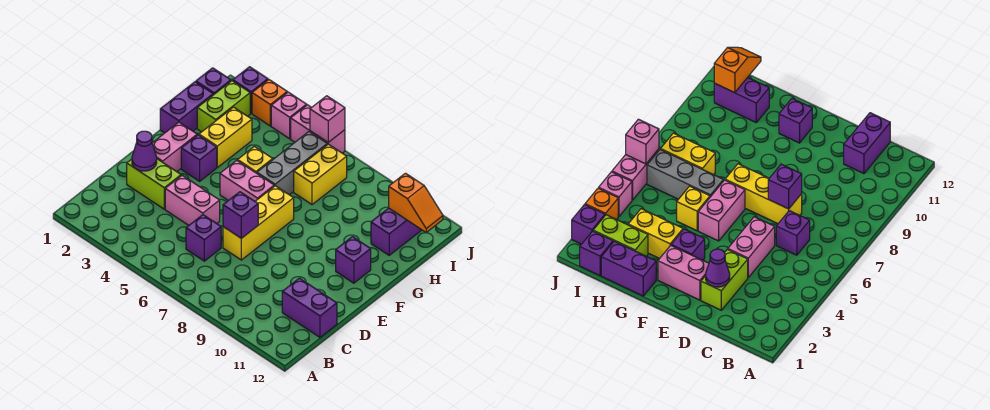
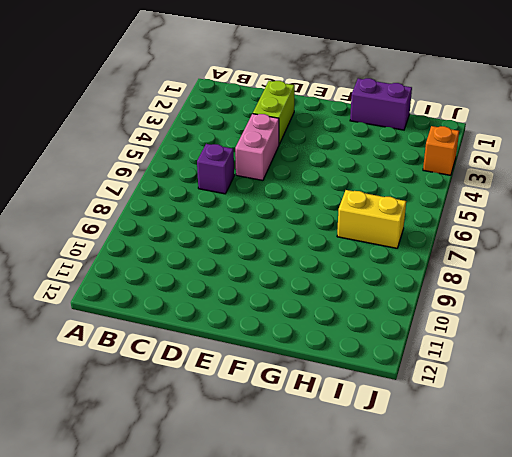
none -> purple brick C11:C12 level 1
none -> yellow brick D7:F7 level 1
none -> pink brick E2:F2 level 1

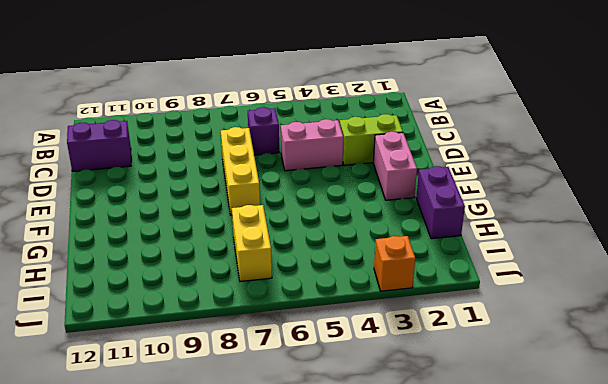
none -> purple brick F3 level 1
none -> pink brick F5:F6 level 1
none -> purple brick F11 level 1

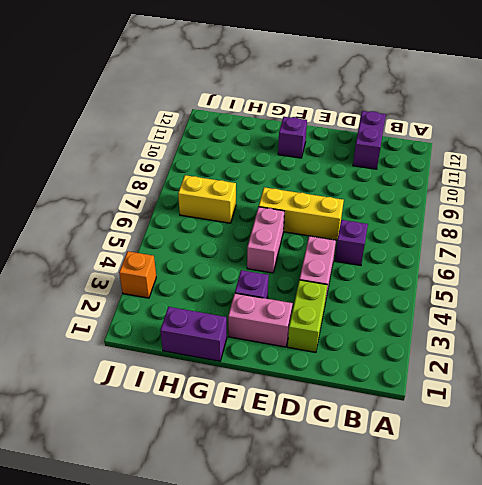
none -> yellow brick G3:H3 level 1
none -> yellow brick G5 level 1
none -> grey brick G6:I6 level 1

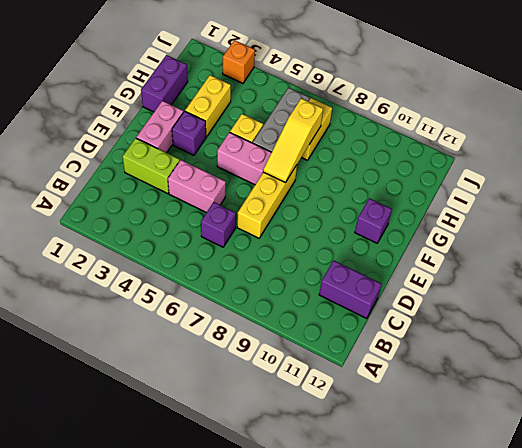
yellow slope F7:H7 level 2 top H -> none
none -> lime brick H2:I2 level 1
none -> purple brick H11:I11 level 1
none -> purple brick I1 level 1

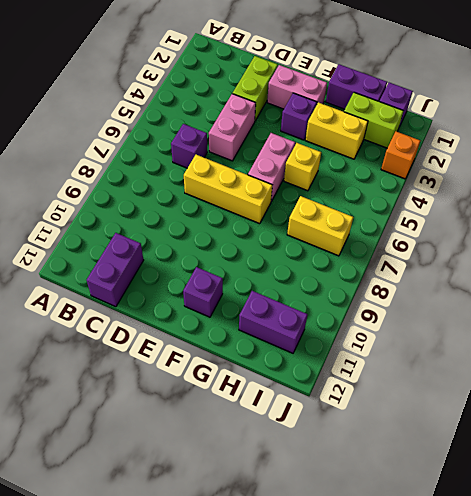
none -> grey brick G6:I6 level 1
none -> purple brick J2 level 1
none -> pink brick J4 level 1

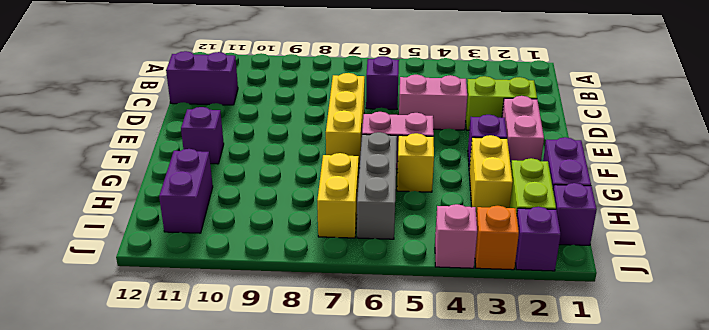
none -> pink brick J5:J6 level 1
none -> purple cone D2 level 2
none -> purple brick D7 level 2

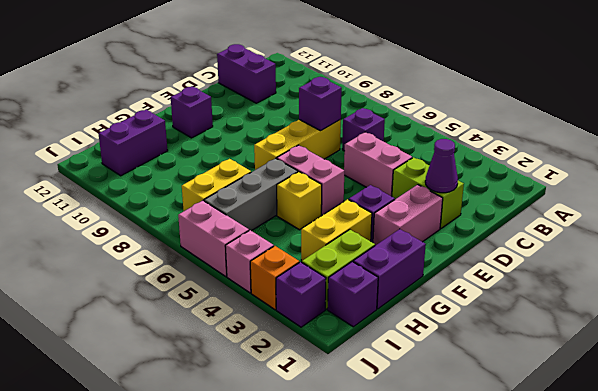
none -> orange slope I11:I12 level 2 top 11
none -> pink brick J6 level 2

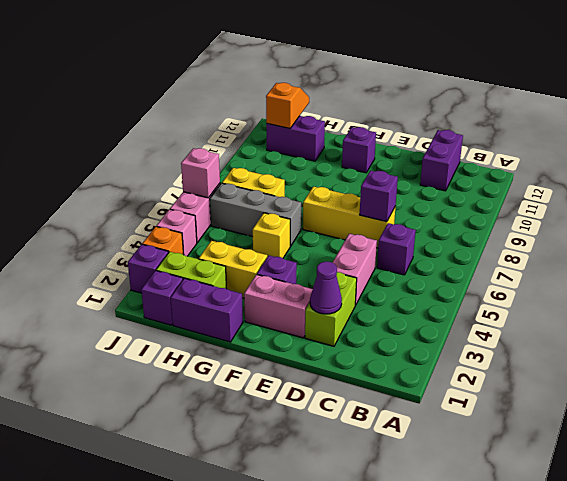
none -> pink brick F5:F6 level 1

